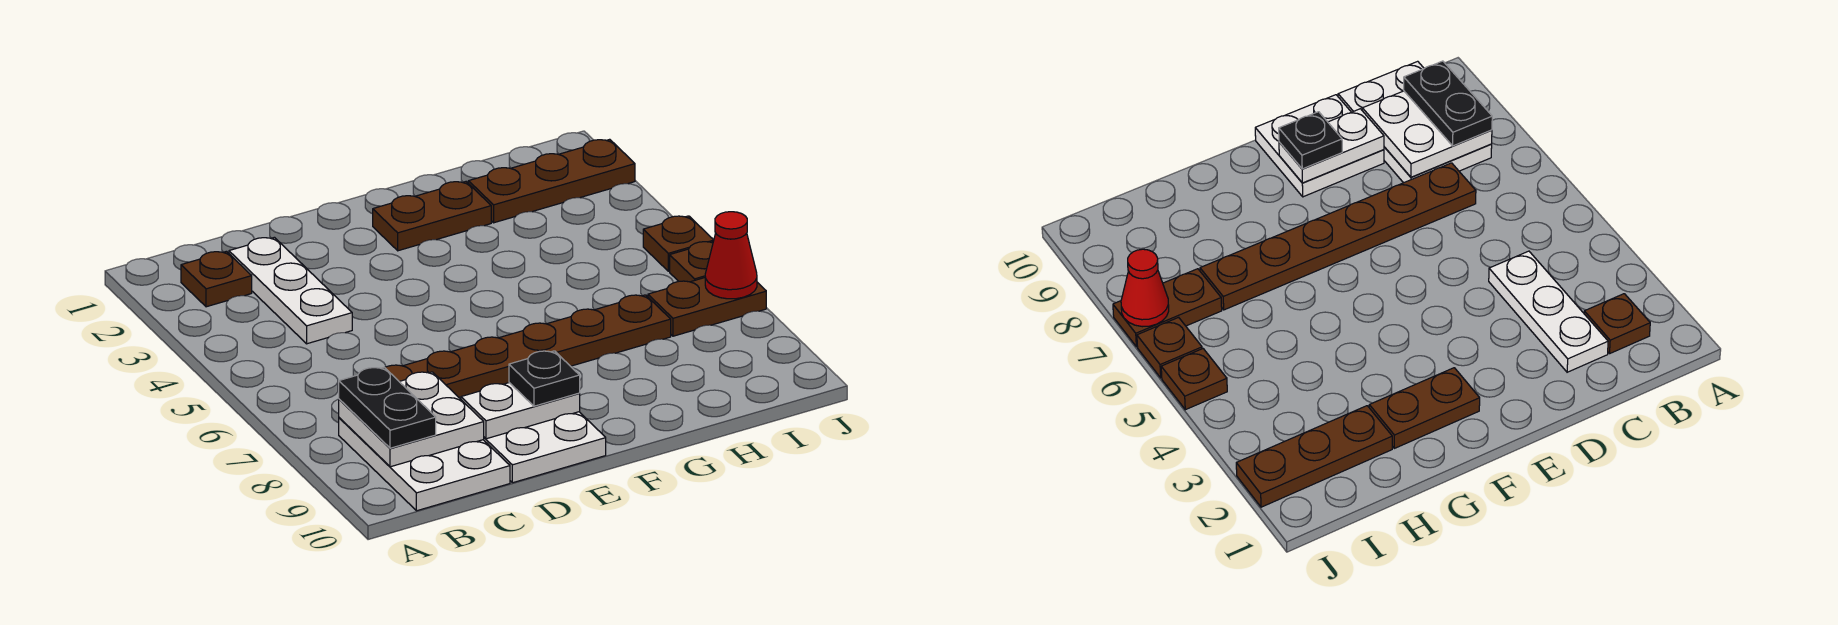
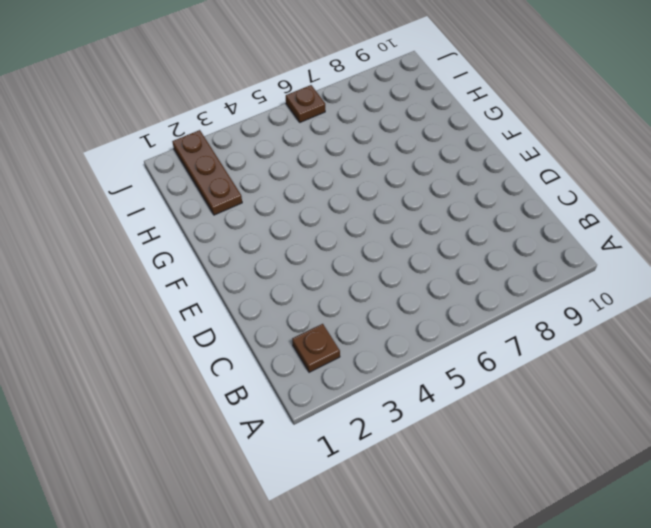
none -> white plate B8:C10 level 1
none -> white plate C2:C4 level 1
none -> brown plate C7:H7 level 1

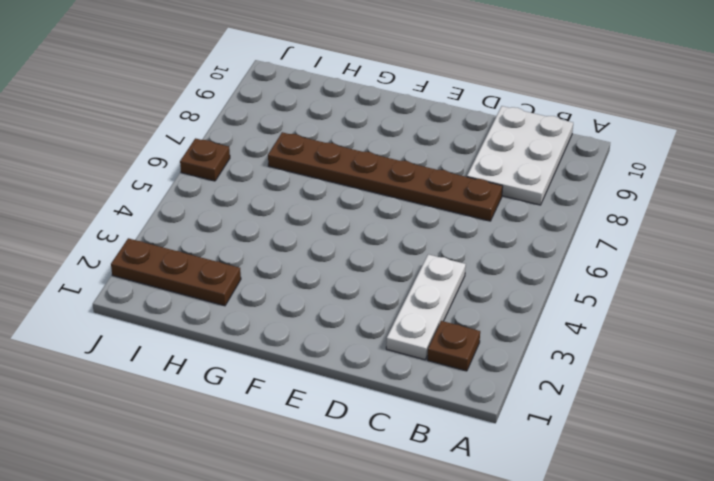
none -> white plate D9:E10 level 1
none -> brown plate F2:G2 level 1
none -> brown plate I7:J7 level 1

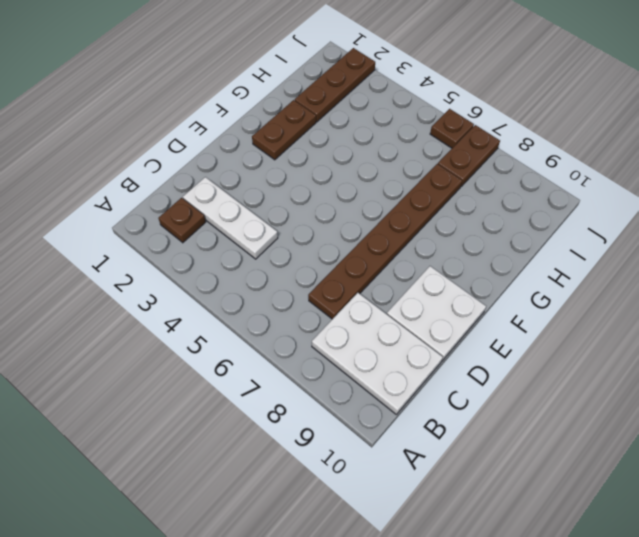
none -> brown plate J5 level 1
none -> white plate B8:C9 level 2
none -> white plate D9:E9 level 2

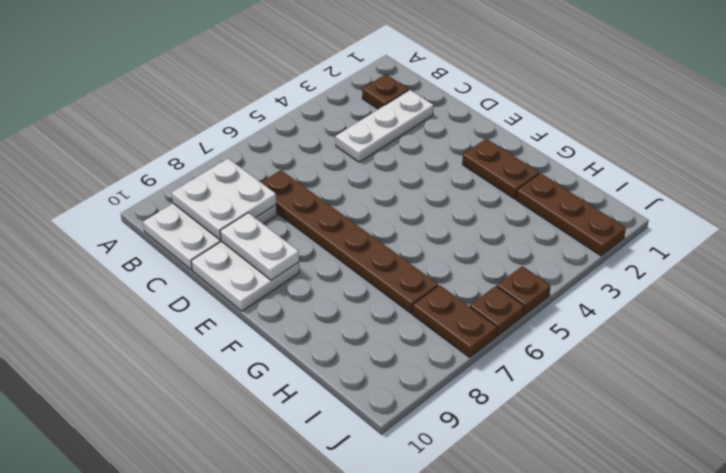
none -> red cone J7 level 2
none -> black plate B8:B9 level 3
none -> black plate E9 level 3

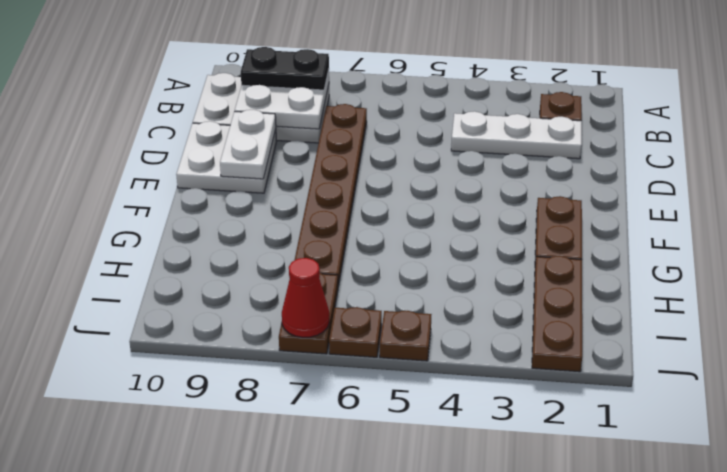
none -> black plate E9 level 3

